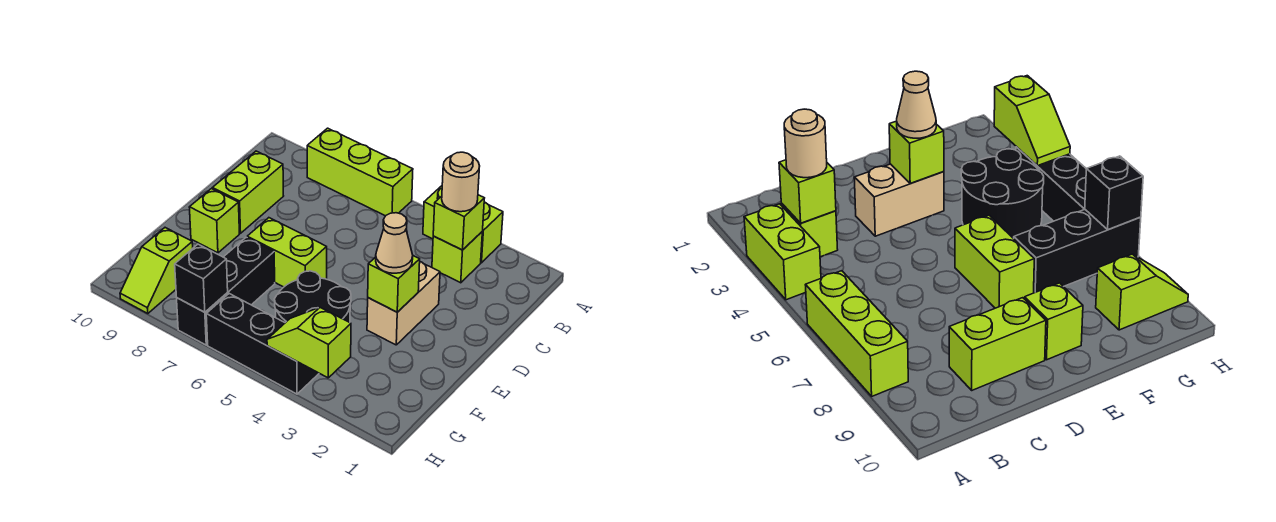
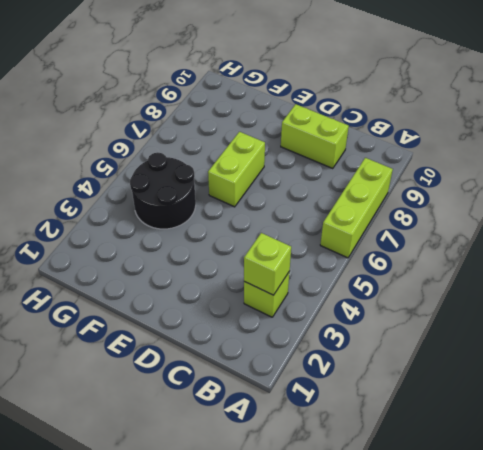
none -> lime brick A3:A4 level 1
none -> tan brick D3:E3 level 1
none -> lime brick E9 level 1

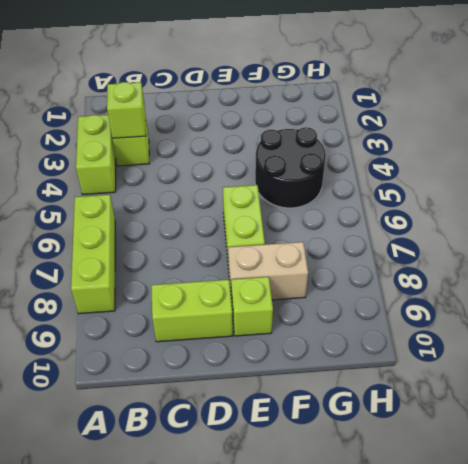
tan brick E8:F8 level 1 -> tan brick D3:E3 level 1
none -> black brick F7:H7 level 1
none -> lime slope G9:H9 level 1 top G
none -> black brick H4:H6 level 1

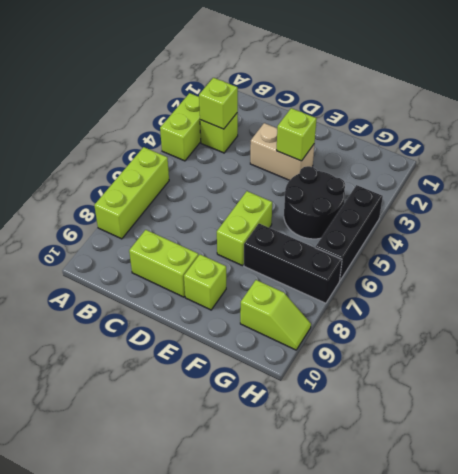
none -> lime slope H3:H4 level 2 top 3
none -> black brick H7 level 2
none -> tan round brick B3 level 3

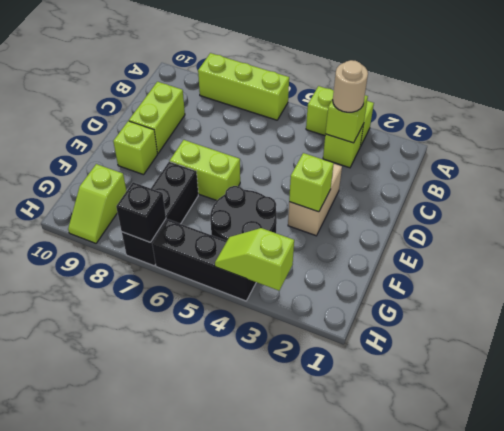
none -> tan cone E3 level 3

